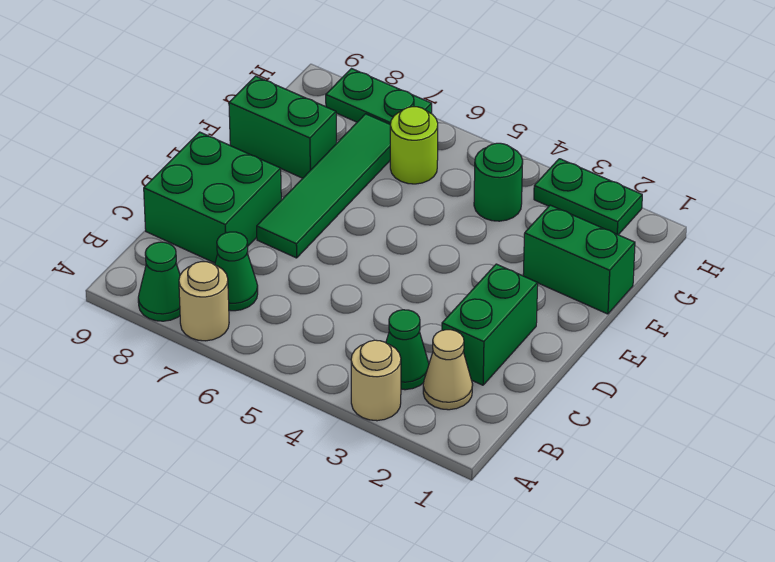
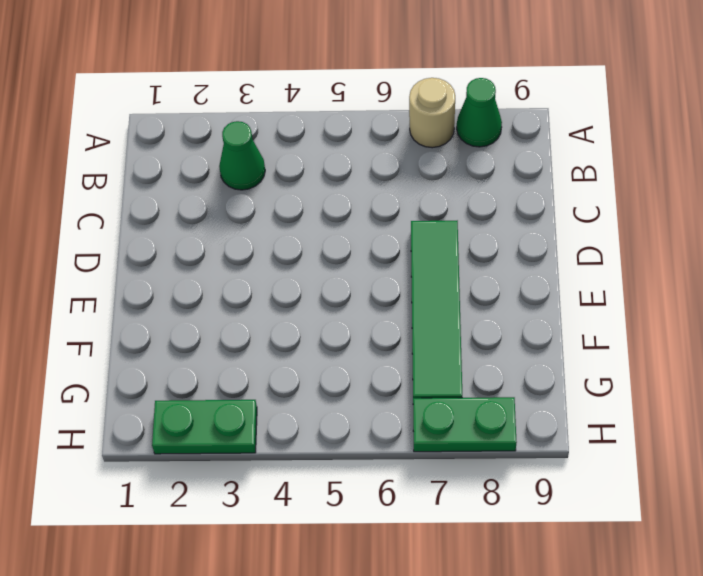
none -> tan round brick A3 level 1
none -> tan cone B2 level 1
none -> green cone B7 level 1

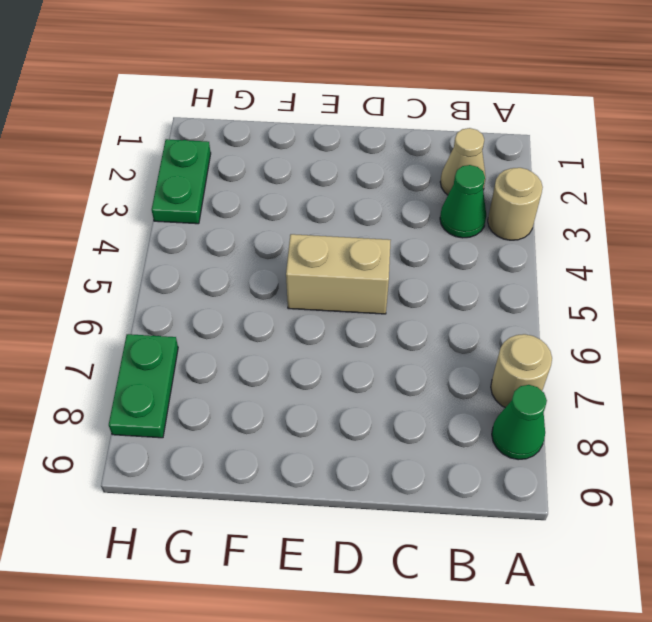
tan brick D5:E5 level 1 -> none
none -> green cone B7 level 1
none -> green brick C2:D2 level 1
none -> green brick C8:D9 level 1

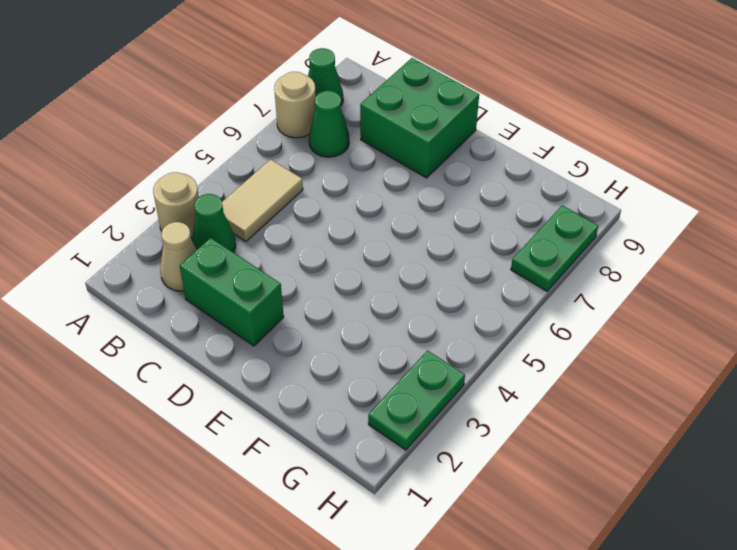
tan tile B4:B5 level 1 -> none
none -> green tile D7:G7 level 1
none -> green brick F1:F2 level 1
none -> green brick F8:F9 level 1

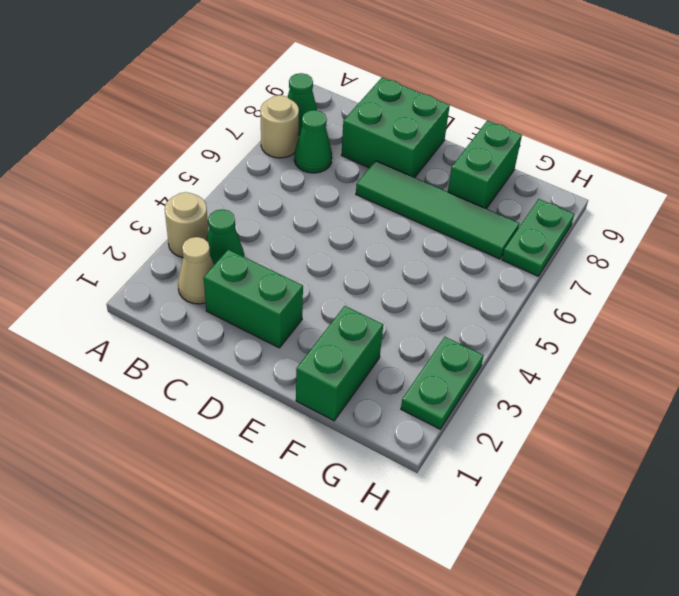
none -> green round brick G4 level 1
none -> lime round brick G6 level 1

